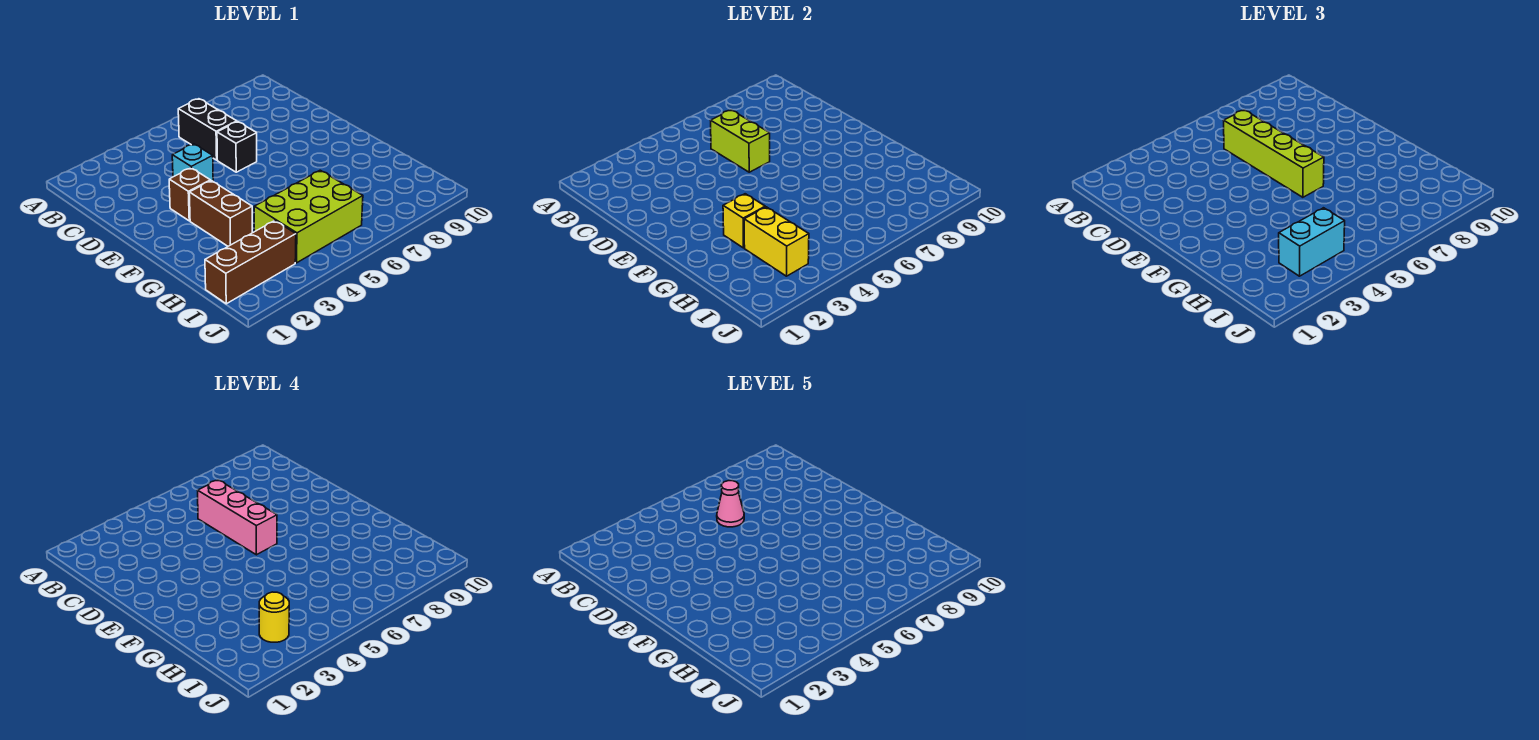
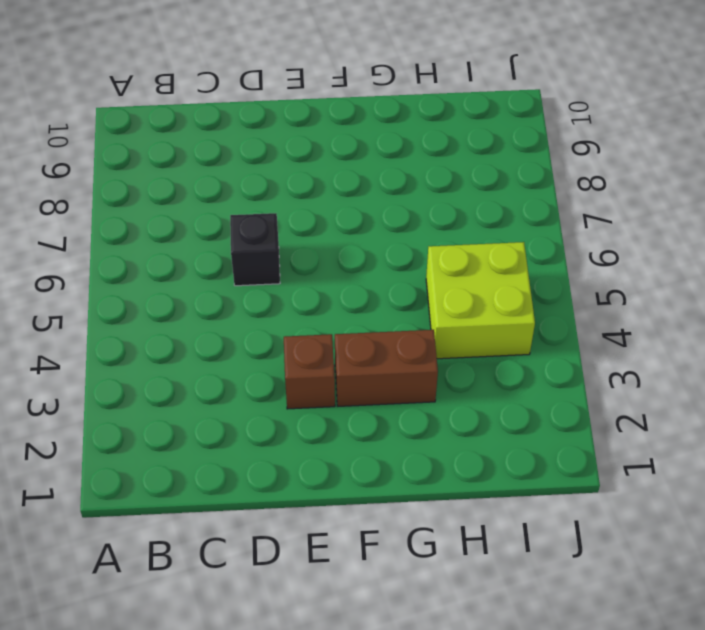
lime brick H4:I5 level 1 -> lime brick H4:I6 level 1
none -> black brick B6:C6 level 1
none -> cyan brick D4 level 1
none -> brown brick I1:I3 level 1

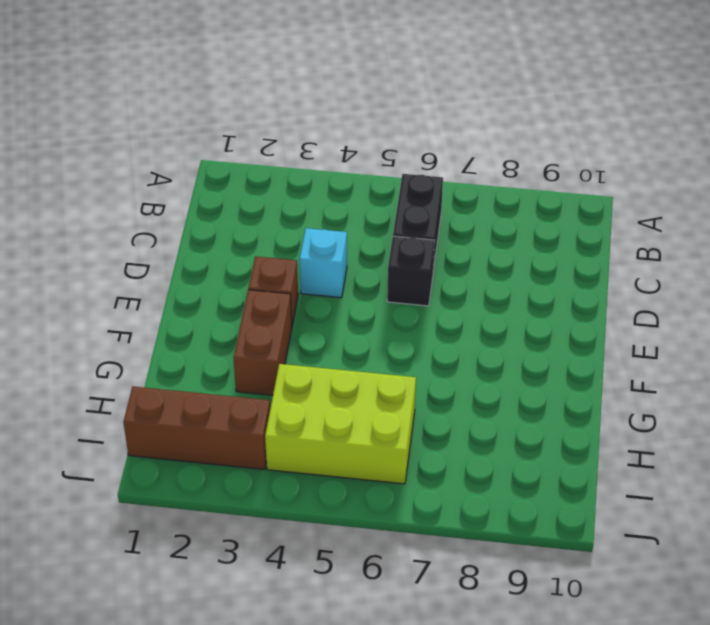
none -> lime brick C6:D6 level 2
none -> yellow brick G3 level 2
none -> yellow brick H3:I3 level 2

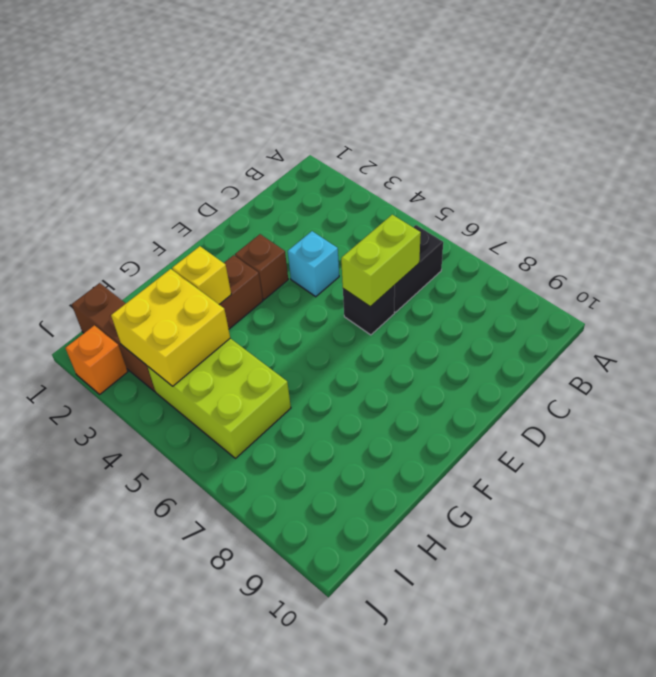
yellow brick H3:I4 level 2 -> yellow brick H3:I3 level 2
orange brick J2 level 1 -> none
none -> lime brick C6:F6 level 3
none -> cyan brick I3:I4 level 3
none -> pink brick C6:E6 level 4

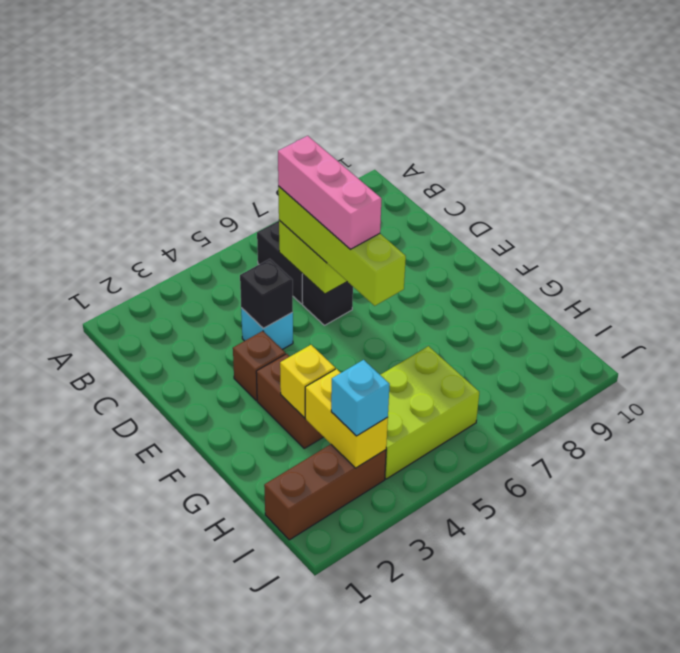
black brick D4 level 2 -> none
cyan brick I3 level 3 -> cyan brick I3:I4 level 3
none -> yellow round brick I3 level 4
none -> pink cone C6 level 5

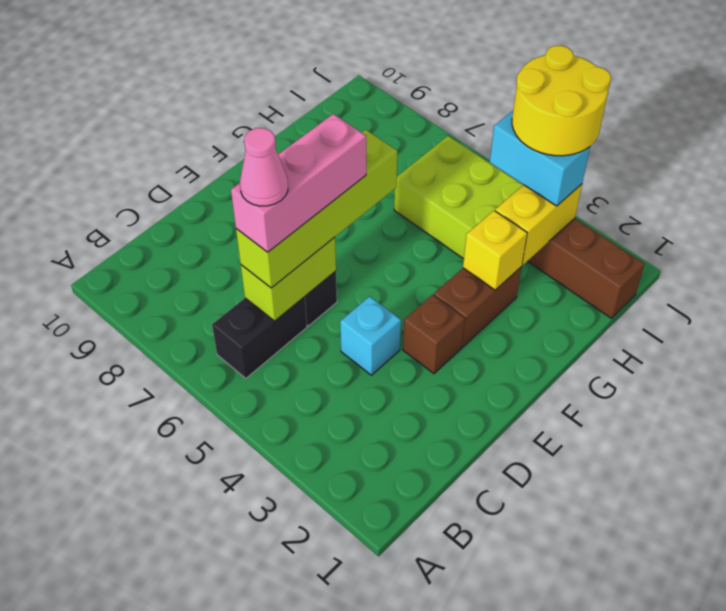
yellow round brick I3:J4 level 4 -> yellow round brick I3 level 4

